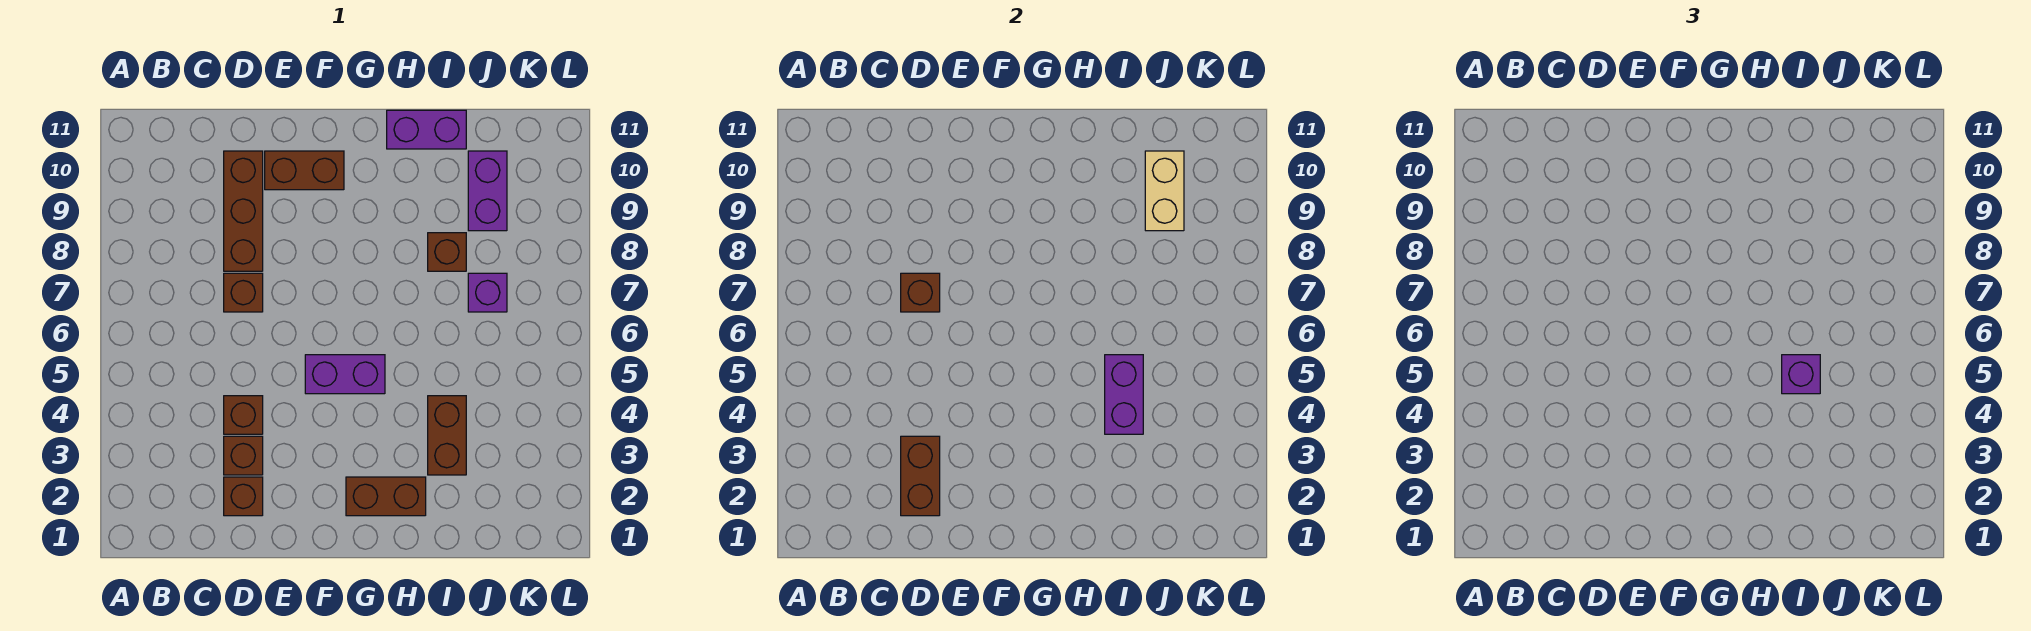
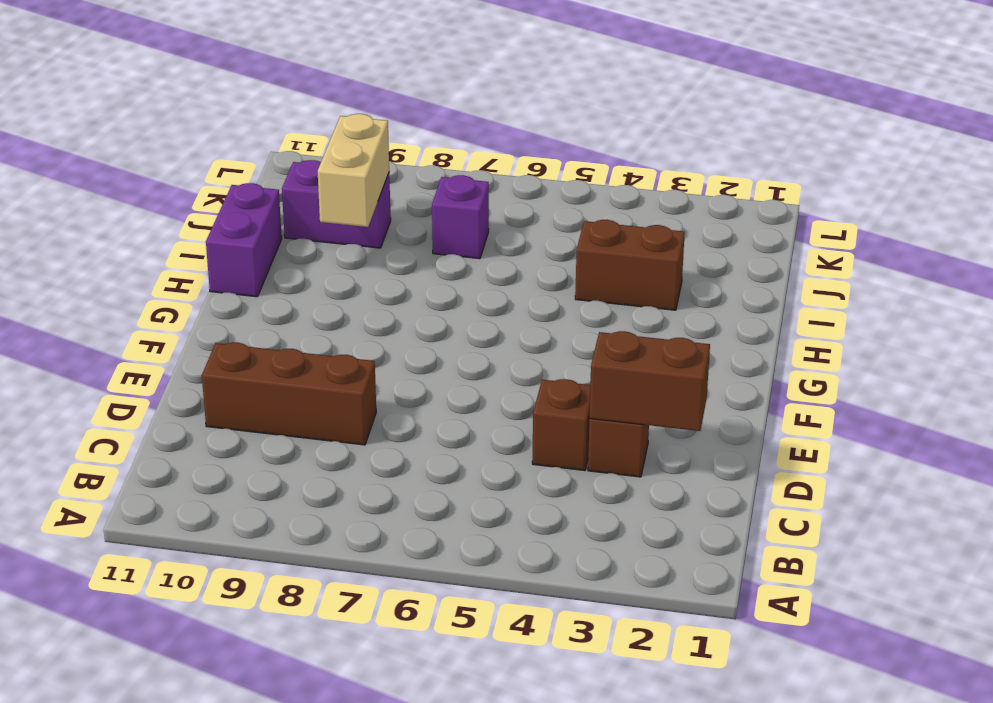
tan brick I9:J9 level 2 -> tan brick J9:J10 level 2
none -> brown brick D2 level 1
none -> brown brick D7 level 1
none -> brown brick E10:F10 level 1

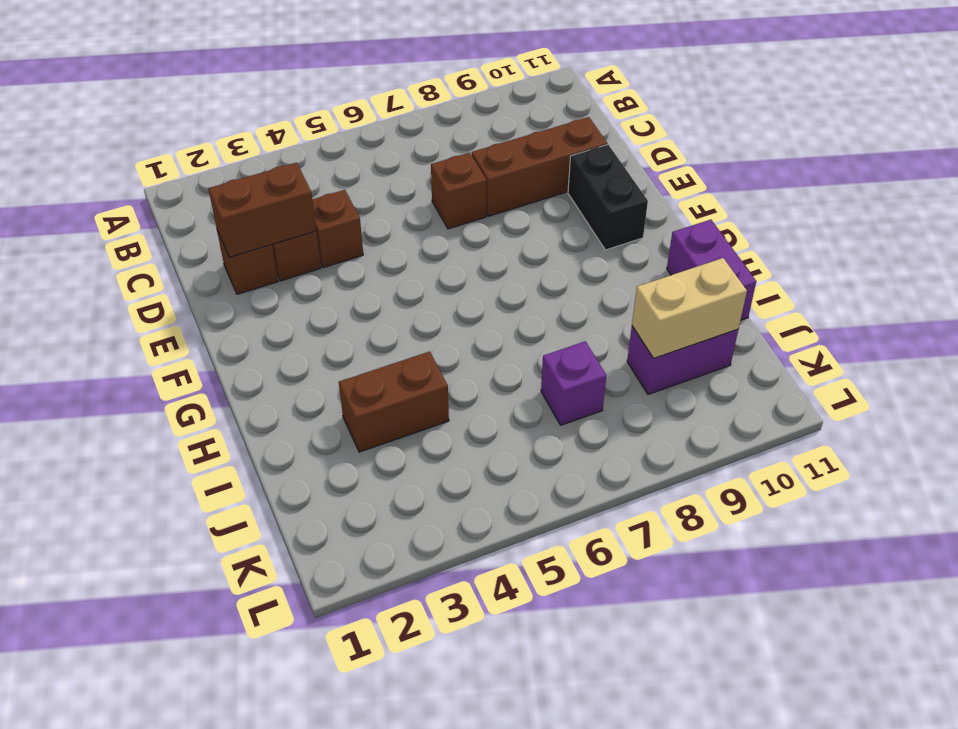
black brick E10:F10 level 1 -> brown brick E10:F10 level 1
none -> purple brick F5:G5 level 1
none -> brown brick G2:H2 level 1
none -> brown brick I8 level 1

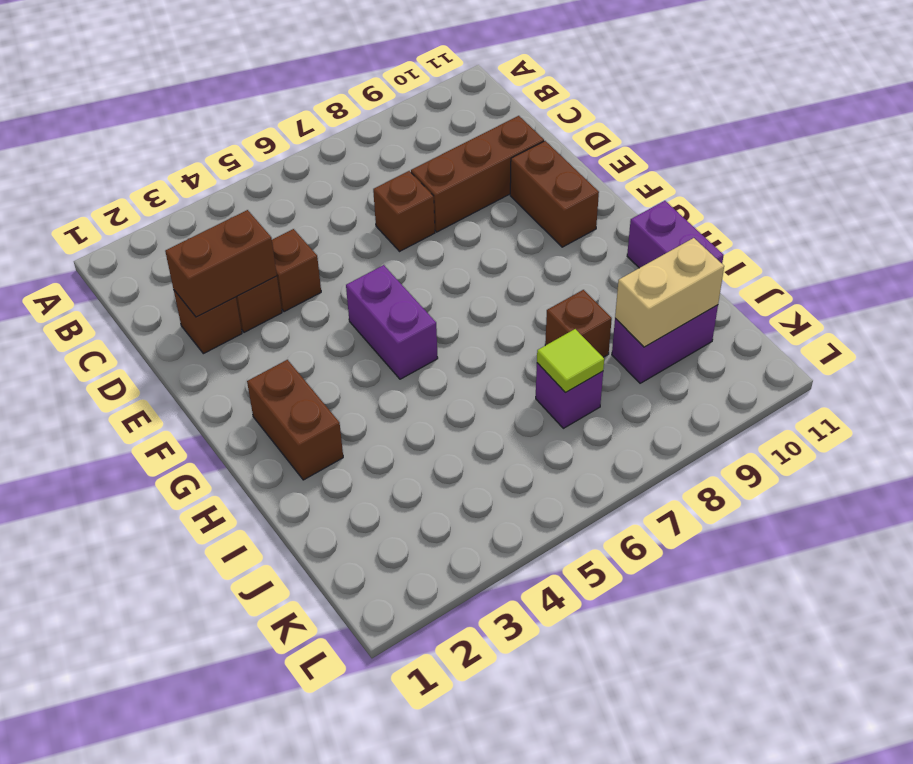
lime tile J7 level 2 -> none
none -> brown brick I3:I4 level 1
none -> brown brick D7 level 2
none -> purple brick I4:I5 level 2

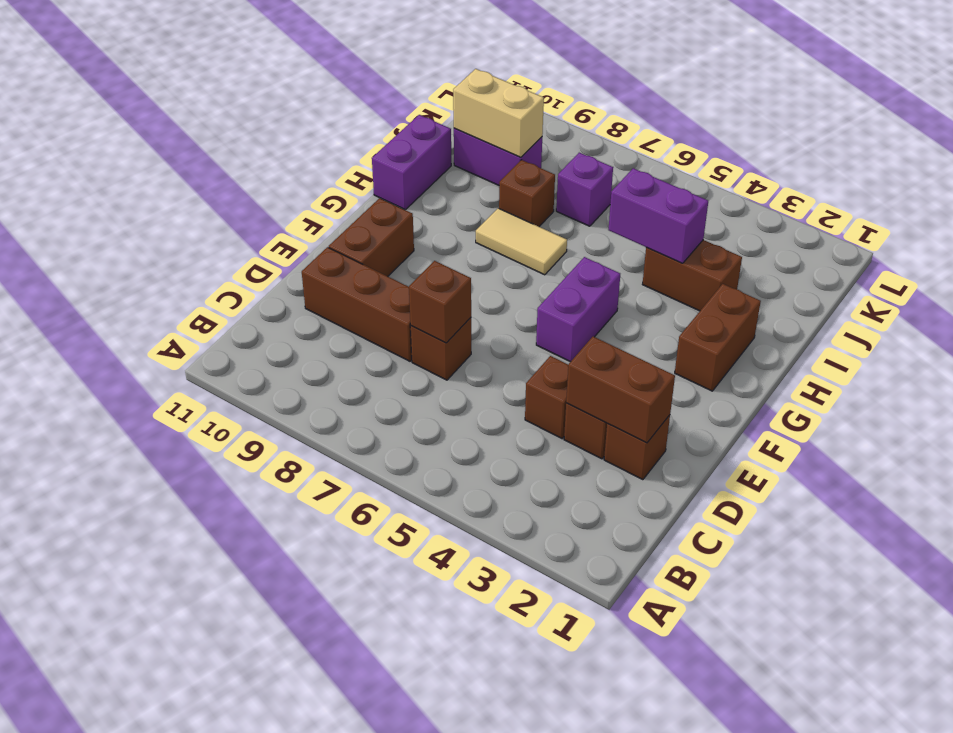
tan tile H7:H8 level 1 -> none
none -> purple brick I5 level 3

